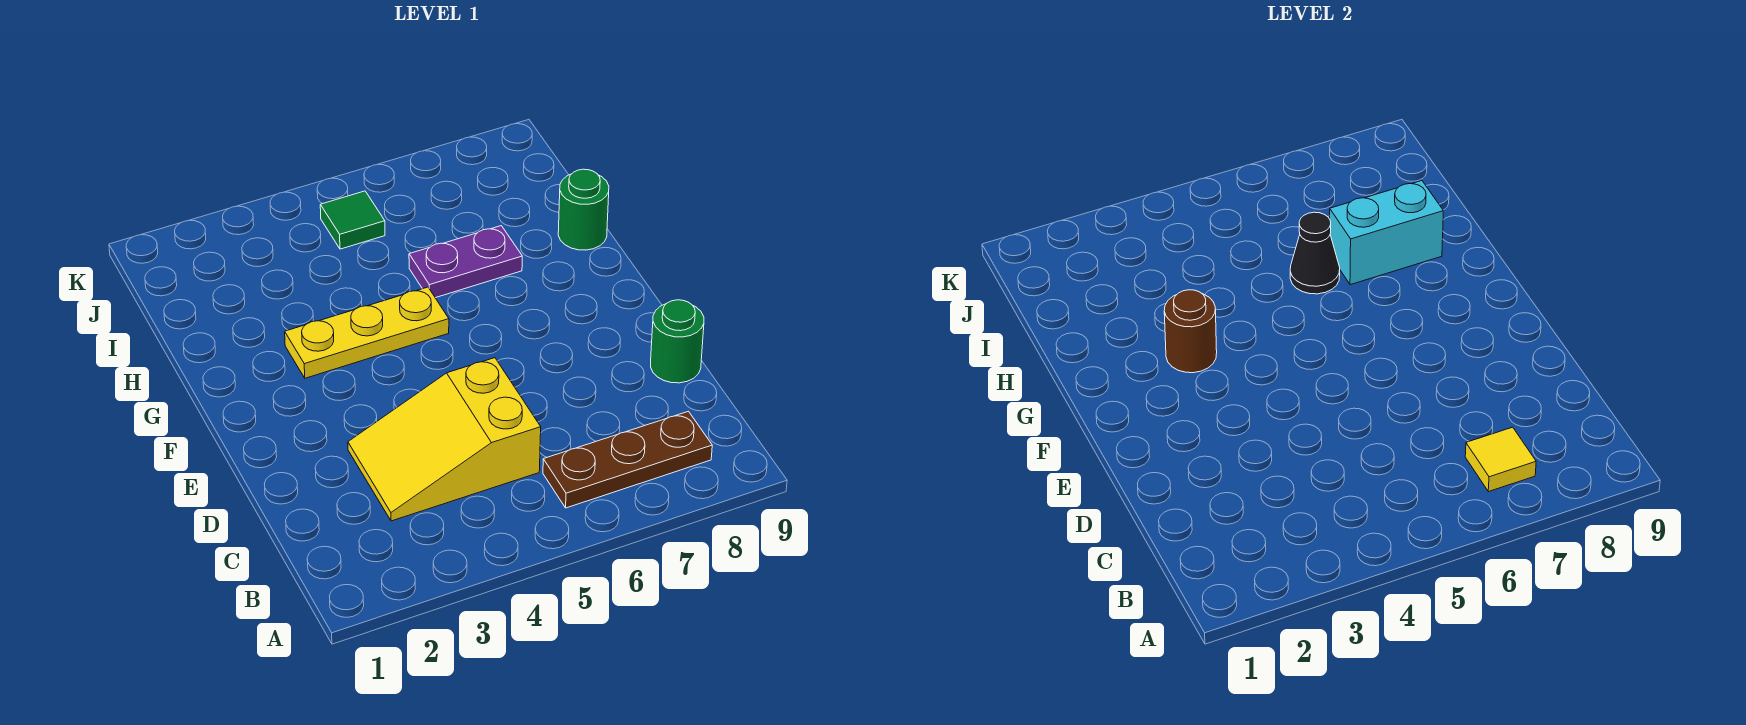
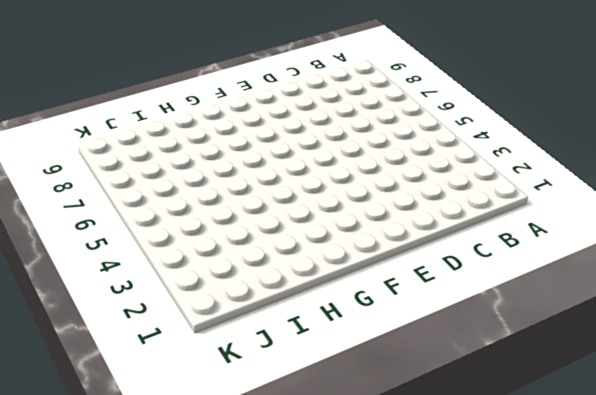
none -> brown plate B6:B8 level 1
none -> yellow slope C3:D5 level 1 top 5

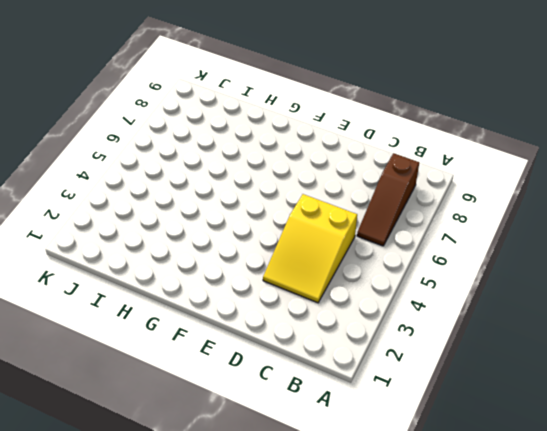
brown slope B6:B8 level 1 top 8 -> brown plate B6:B8 level 1
none -> green round brick D9 level 1
none -> yellow plate G3:G5 level 1

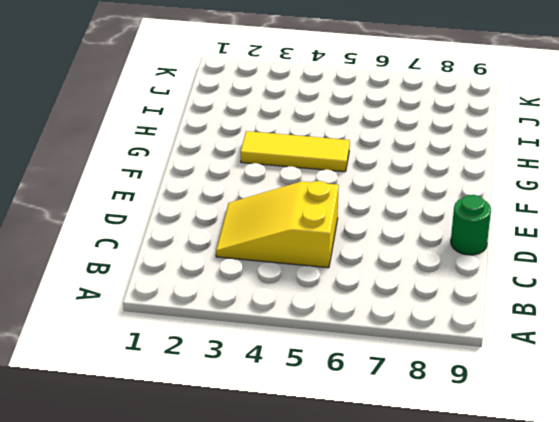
yellow tile G3:G5 level 1 -> yellow plate G3:G5 level 1
none -> brown plate B6:B8 level 1
none -> purple plate H6:H7 level 1

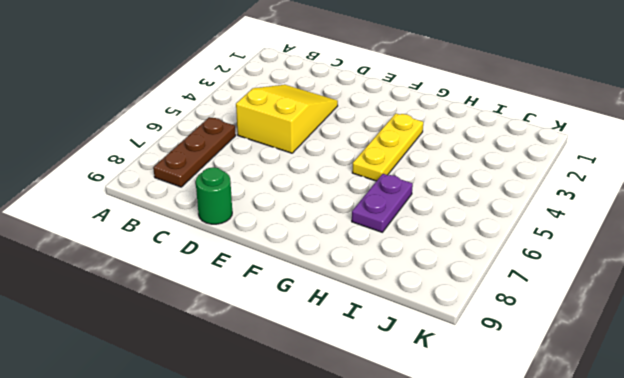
none -> green round brick H9 level 1
none -> green tile J5 level 1

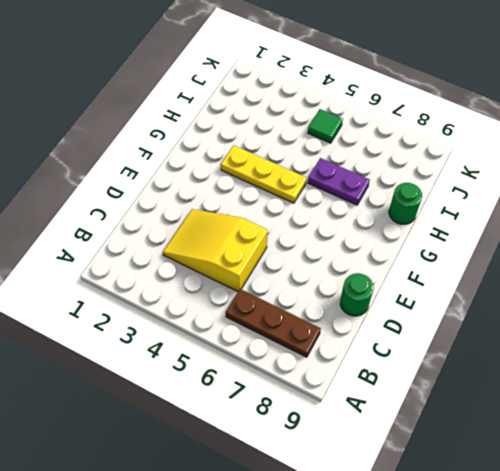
none -> yellow tile B7 level 2
none -> brown round brick G3 level 2

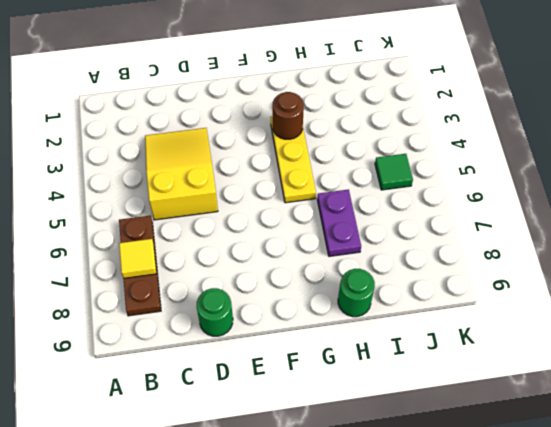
none -> black cone H6 level 2
none -> cyan brick H7:H8 level 2

